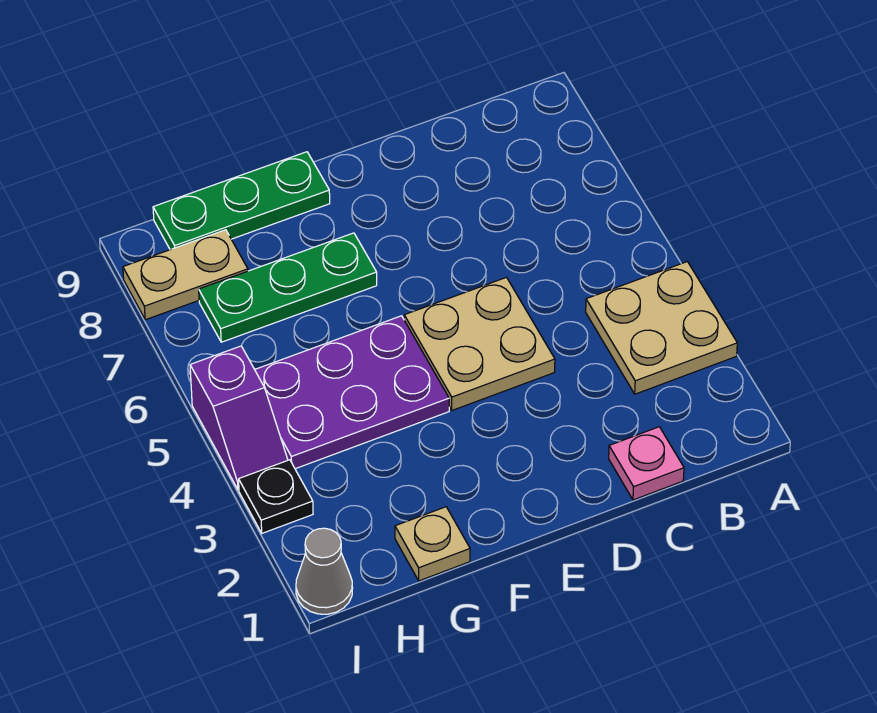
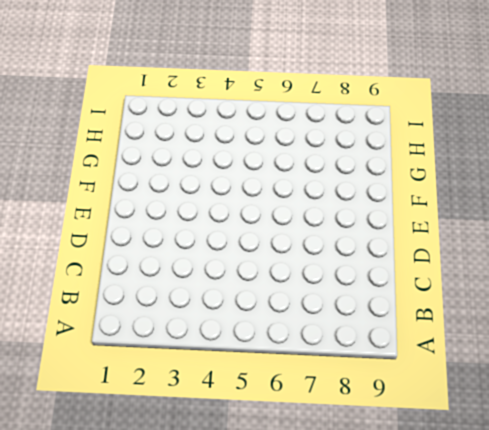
none -> tan plate A3:B4 level 1
none -> pink plate C1 level 1

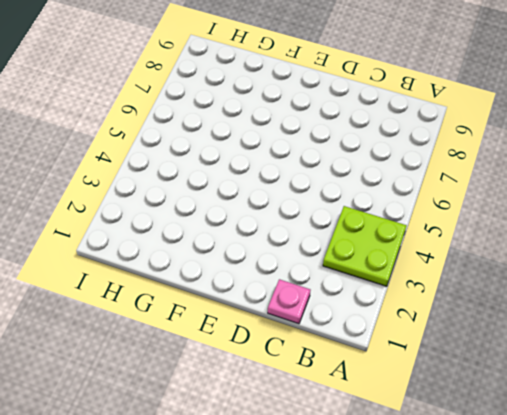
lime plate A3:B4 level 1 -> tan plate A3:B4 level 1
none -> tan plate D4:E5 level 1
none -> purple plate F4:H5 level 1

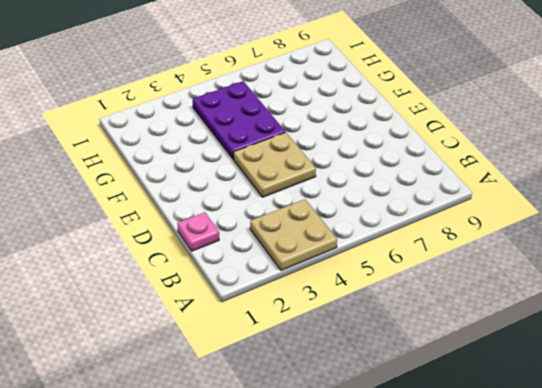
none -> green plate F7:H7 level 1
none -> green plate F9:H9 level 1

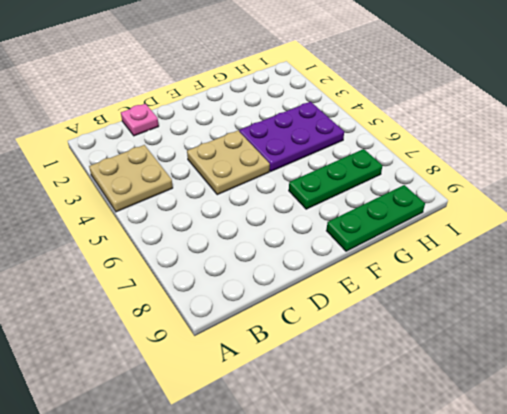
none -> tan plate G1 level 1
none -> tan plate H8:I8 level 1

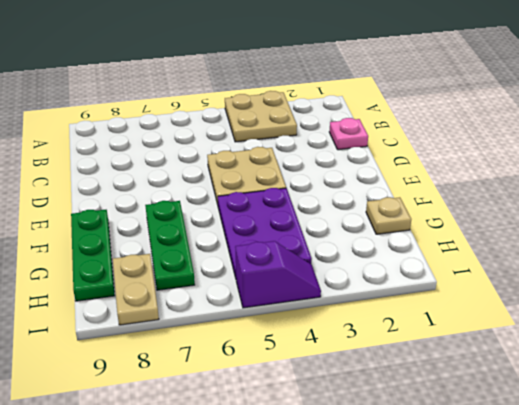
none -> grey cone I1 level 1
none -> black plate I3 level 1

